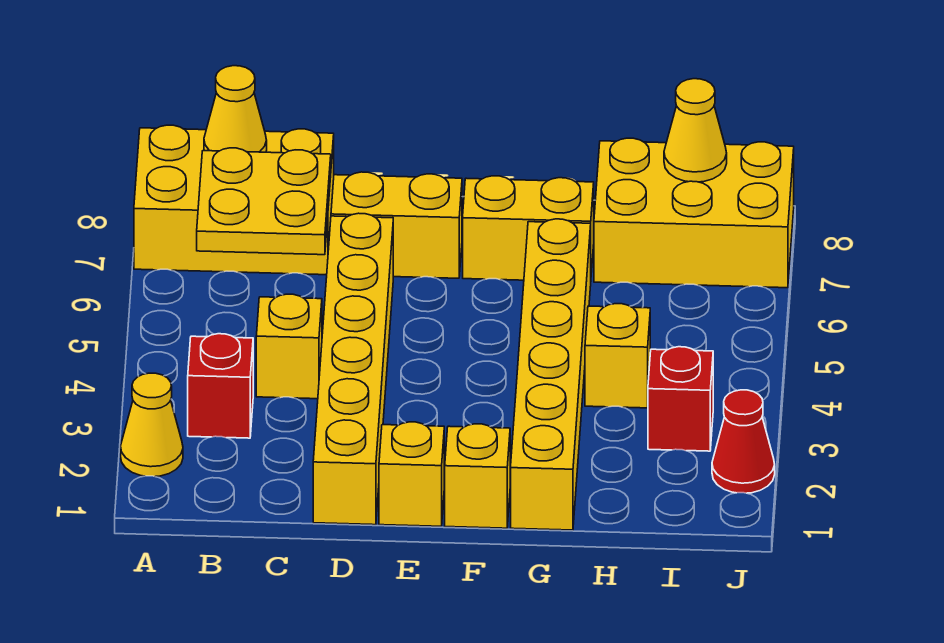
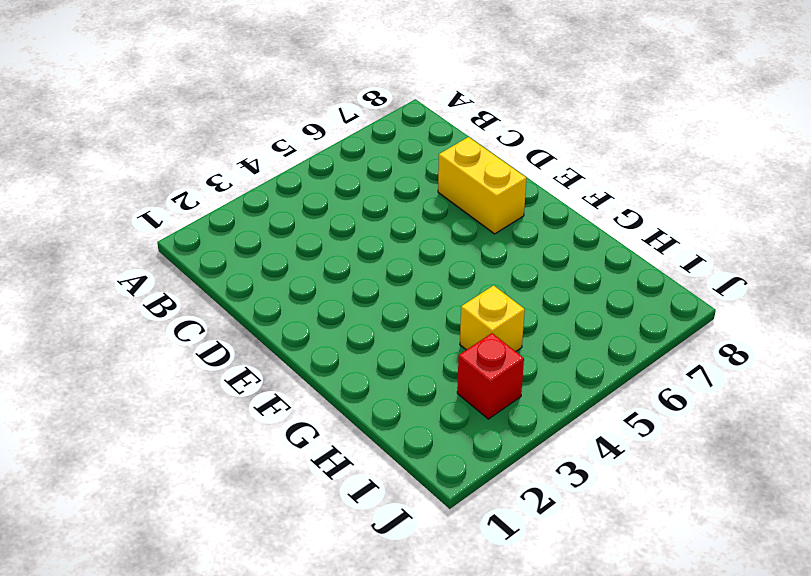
none -> yellow cone A2 level 1
none -> yellow brick A7:C8 level 1
none -> red brick B3 level 1

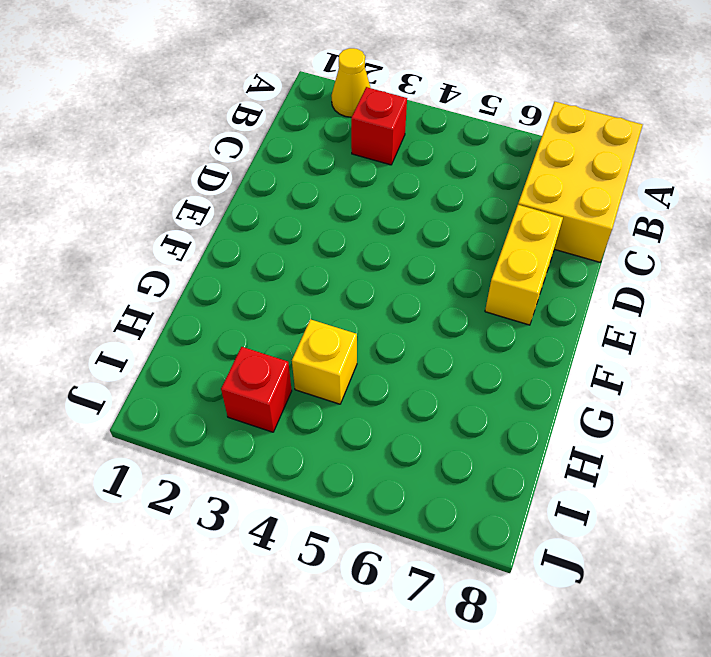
none -> yellow brick C4 level 1
none -> yellow brick D1:D6 level 1
none -> yellow brick E1 level 1

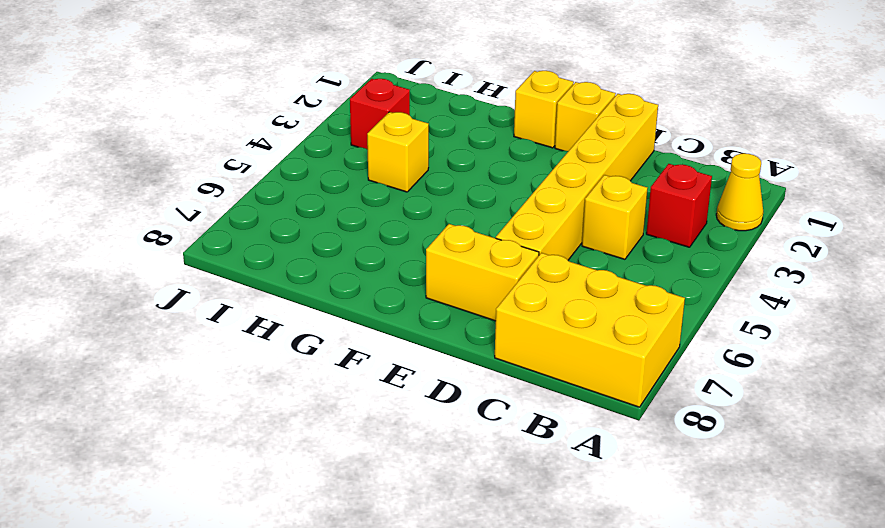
none -> yellow brick F7:G7 level 1
none -> yellow brick G1:G6 level 1
none -> yellow brick H7:J8 level 1

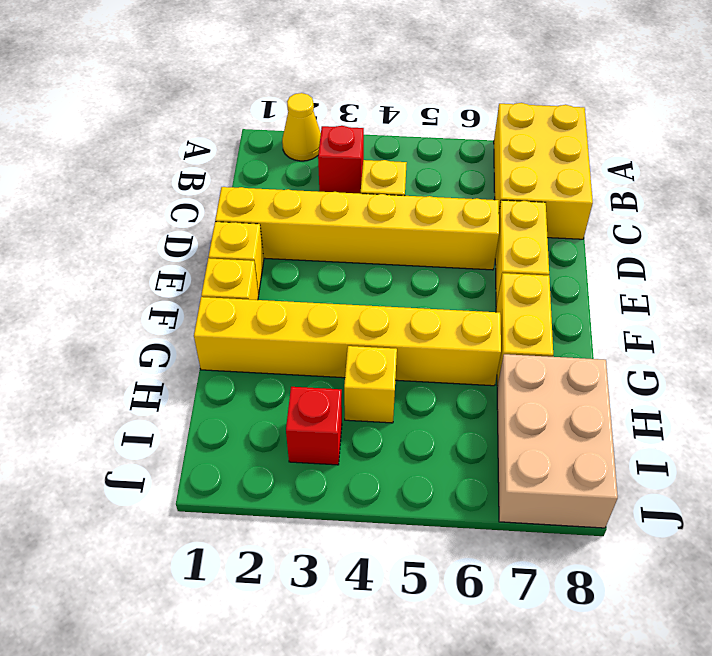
tan brick H7:J8 level 1 -> yellow brick H7:J8 level 1
none -> red cone J2 level 1
none -> yellow plate B6:C7 level 2
none -> yellow cone B8 level 2

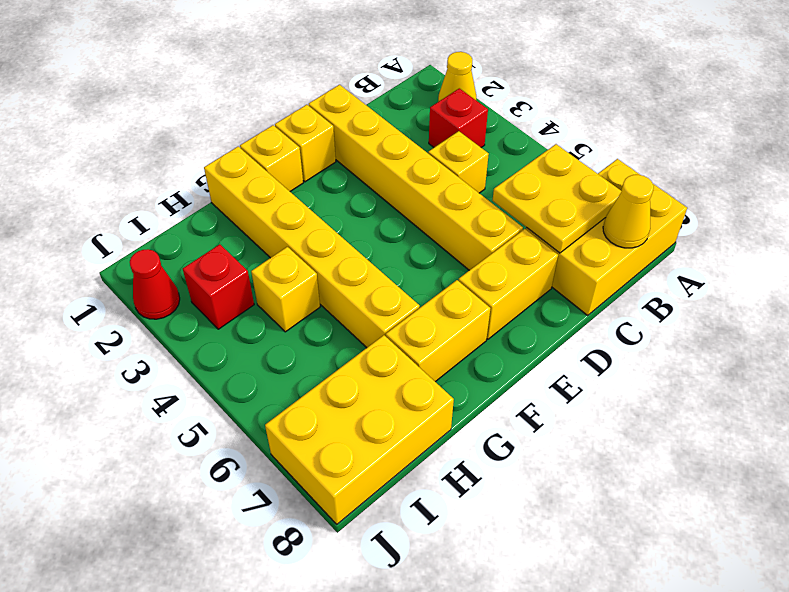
none -> yellow cone I8 level 2

